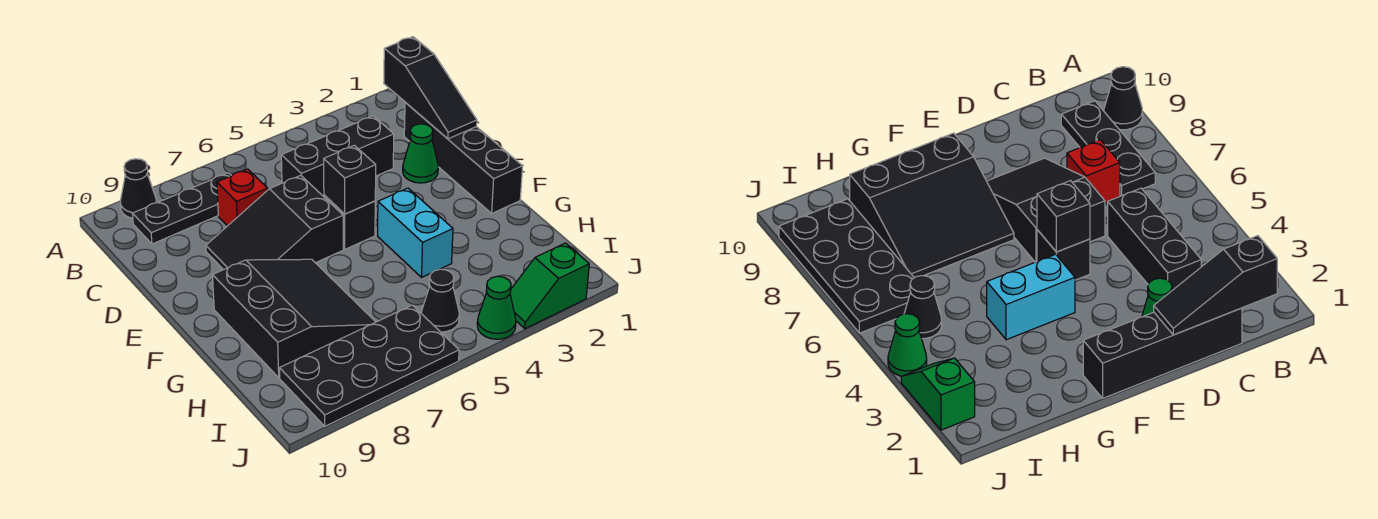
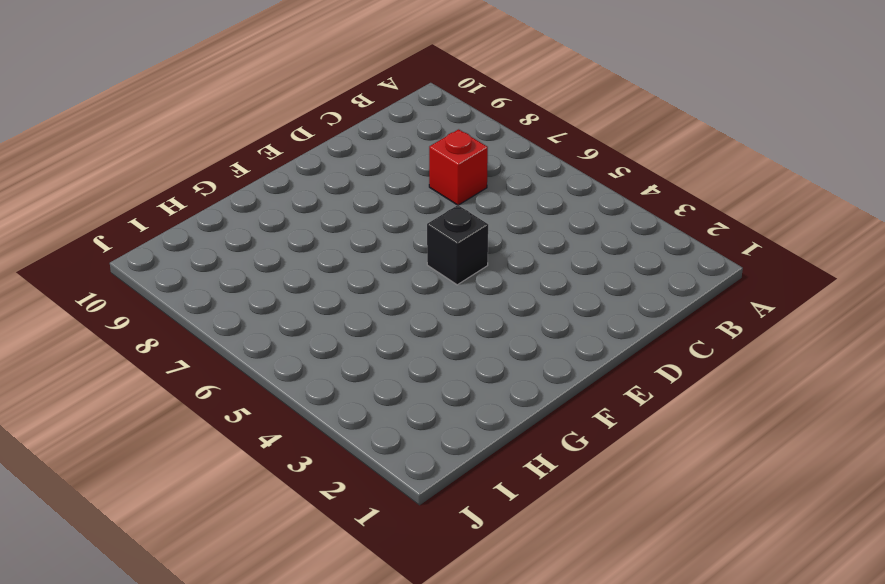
none -> black cone A9 level 1
none -> black plate B7:B9 level 1
none -> black brick C1:F1 level 1

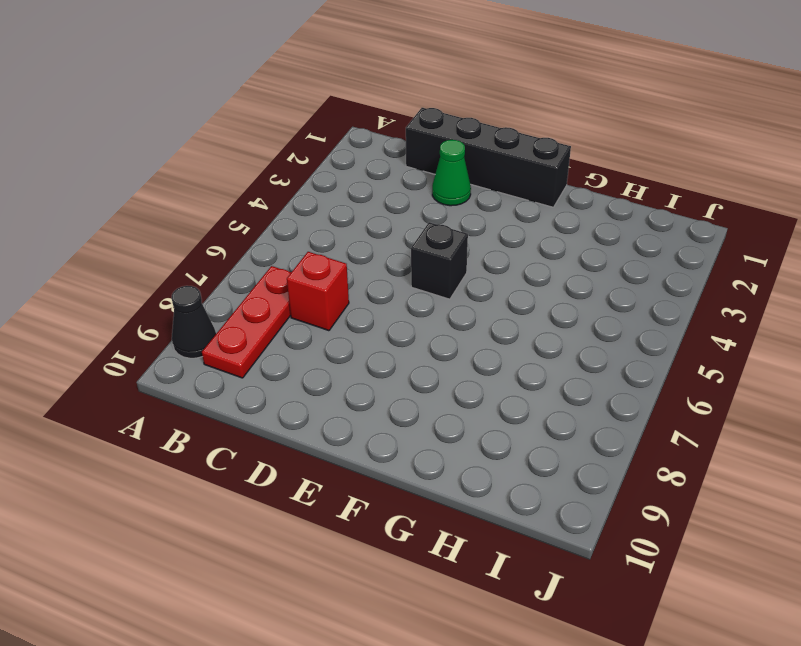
red plate B7:B9 level 1 -> black plate B7:B9 level 1
none -> black brick C3:C5 level 1
none -> black slope D6:E8 level 1 top 6
none -> cyan brick F4:G4 level 1

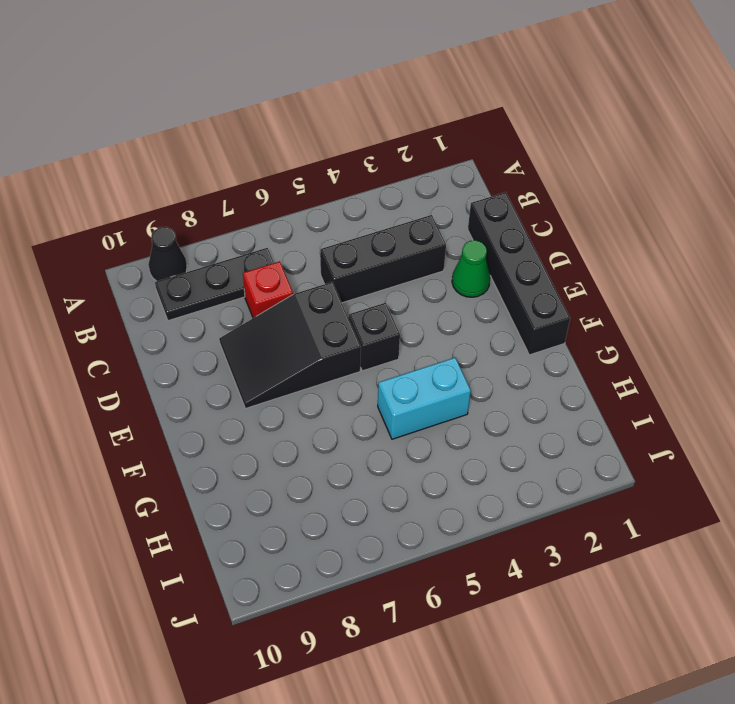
cyan brick G4:G5 level 1 -> cyan brick F4:G4 level 1
none -> black slope F7:H9 level 1 top 9
none -> black cone I5 level 1
none -> black plate I6:J9 level 1

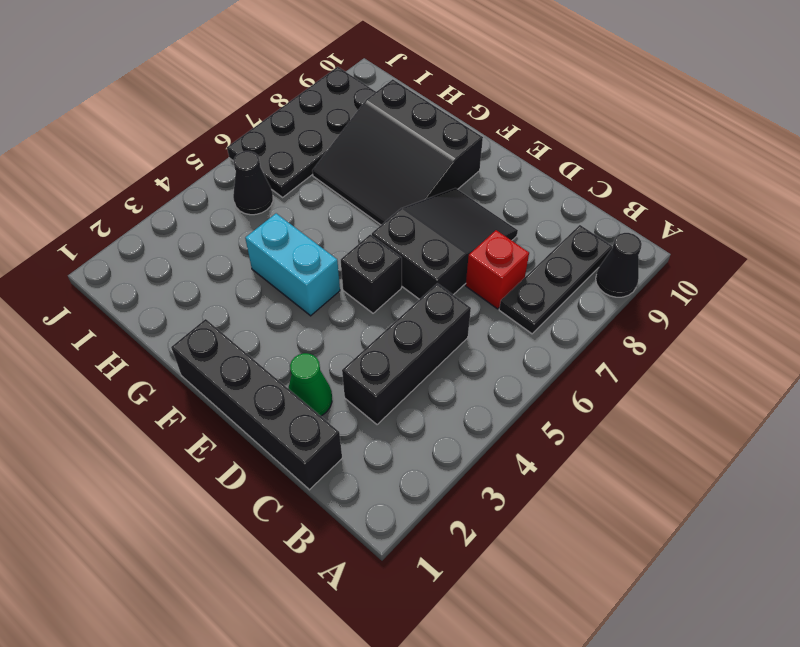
none -> green slope J2:J3 level 1 top 2
none -> green cone J4 level 1
none -> black slope B1:D1 level 2 top B

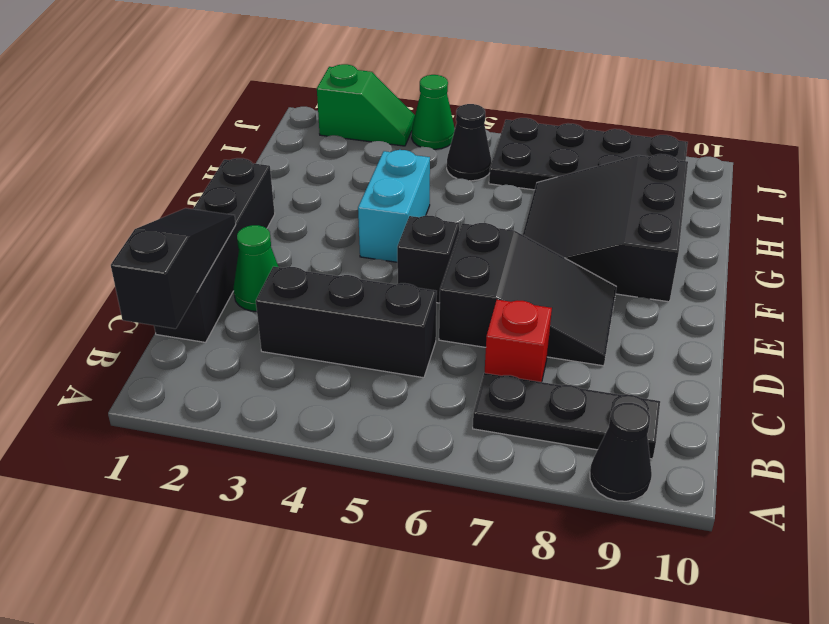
none -> black brick E5 level 2

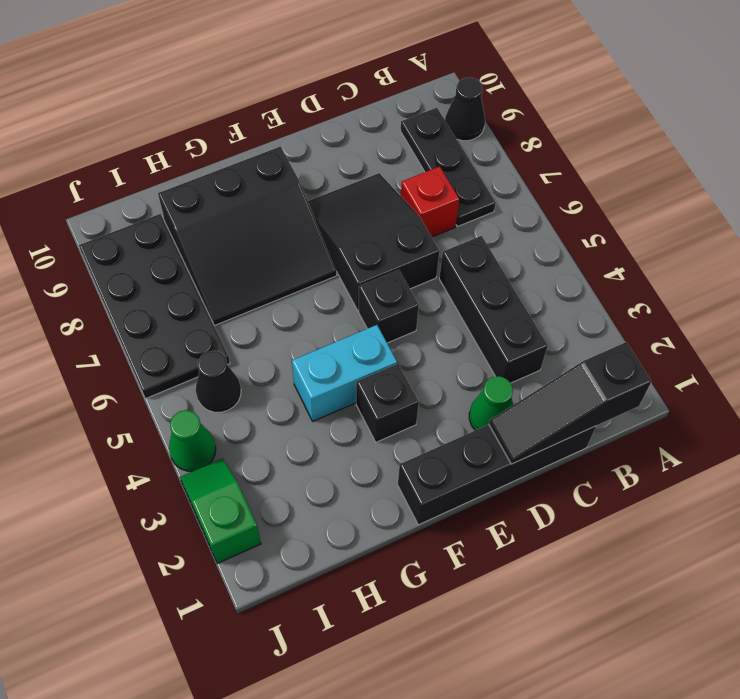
black brick F3 level 1 -> black brick E5 level 2

